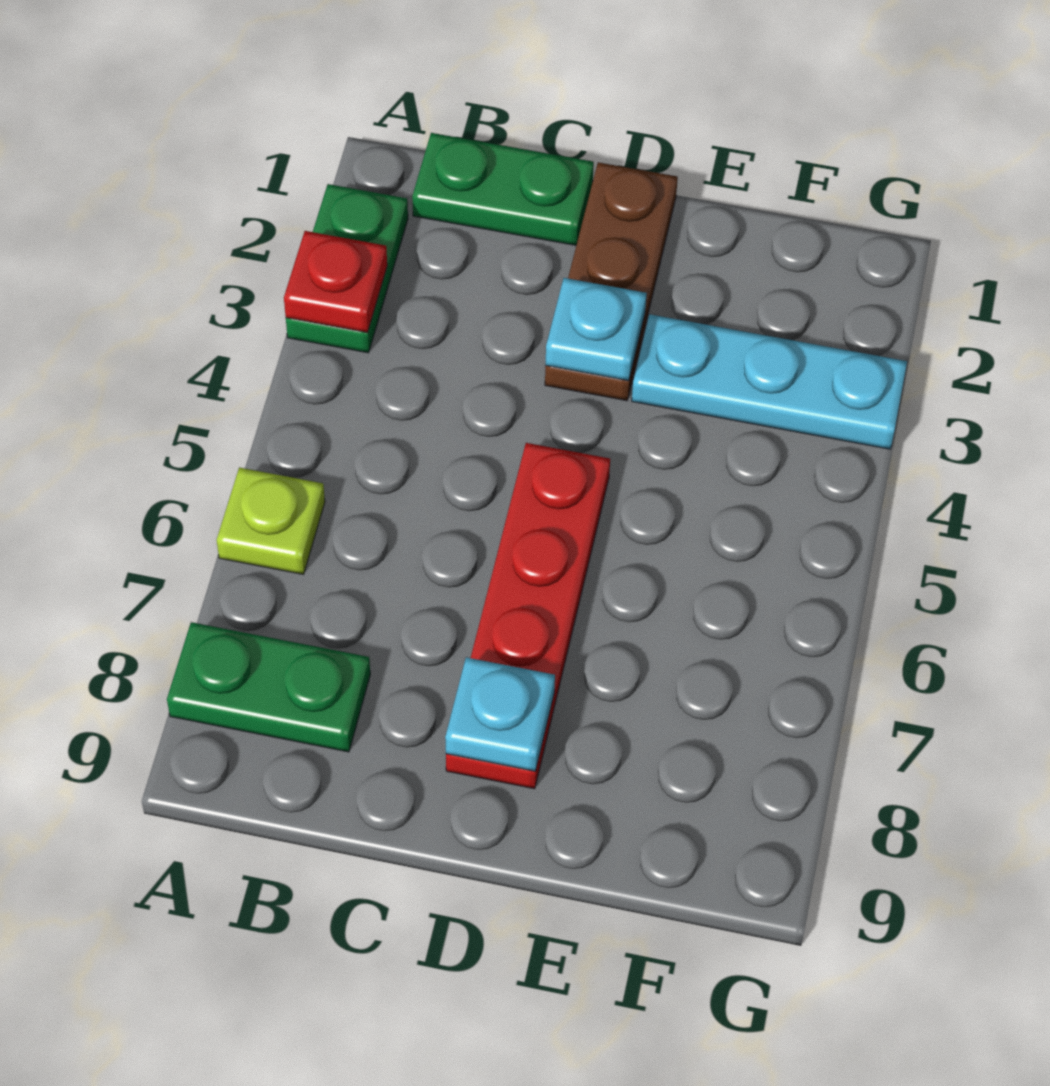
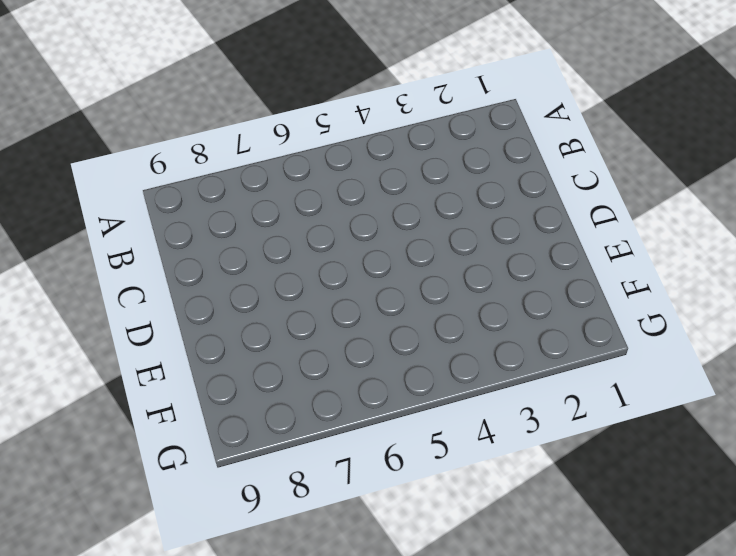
none -> green plate A2:A3 level 1
none -> lime plate A6 level 1

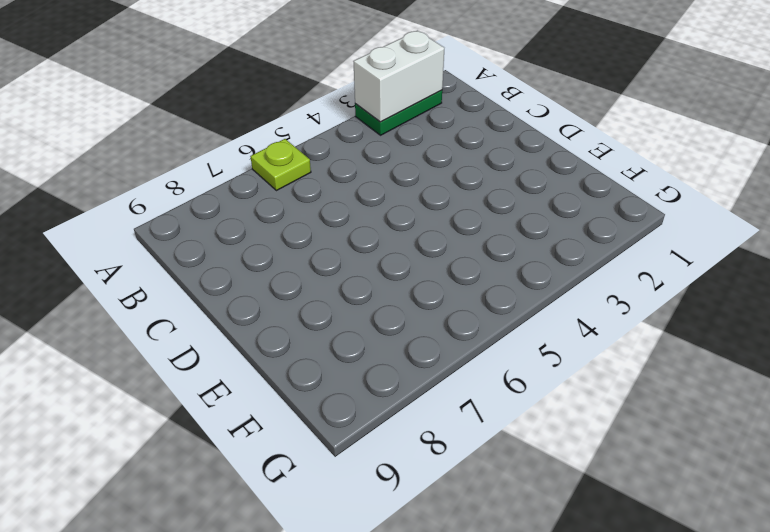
white brick A2:A3 level 2 -> red plate A3 level 2
none -> green plate A8:B8 level 1
none -> green plate B1:C1 level 1

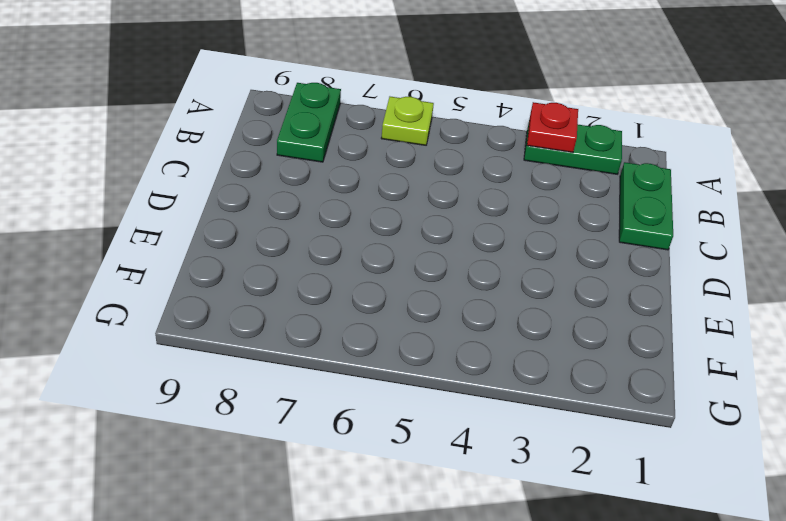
none -> brown plate D1:D3 level 1
none -> red plate D5:D8 level 1

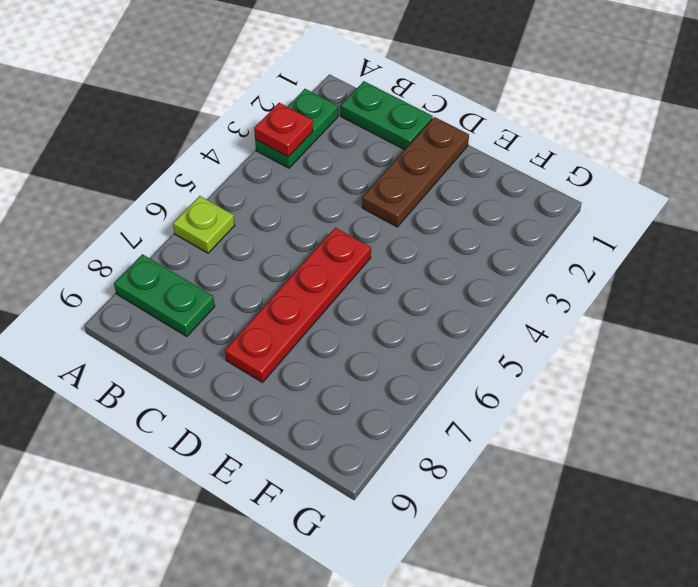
none -> cyan plate E3:G3 level 1
none -> cyan plate D3 level 2

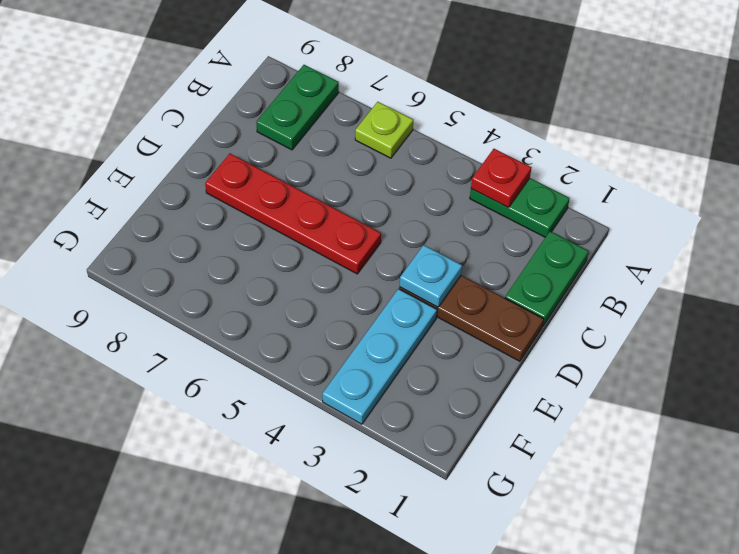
none -> cyan plate D8 level 2

